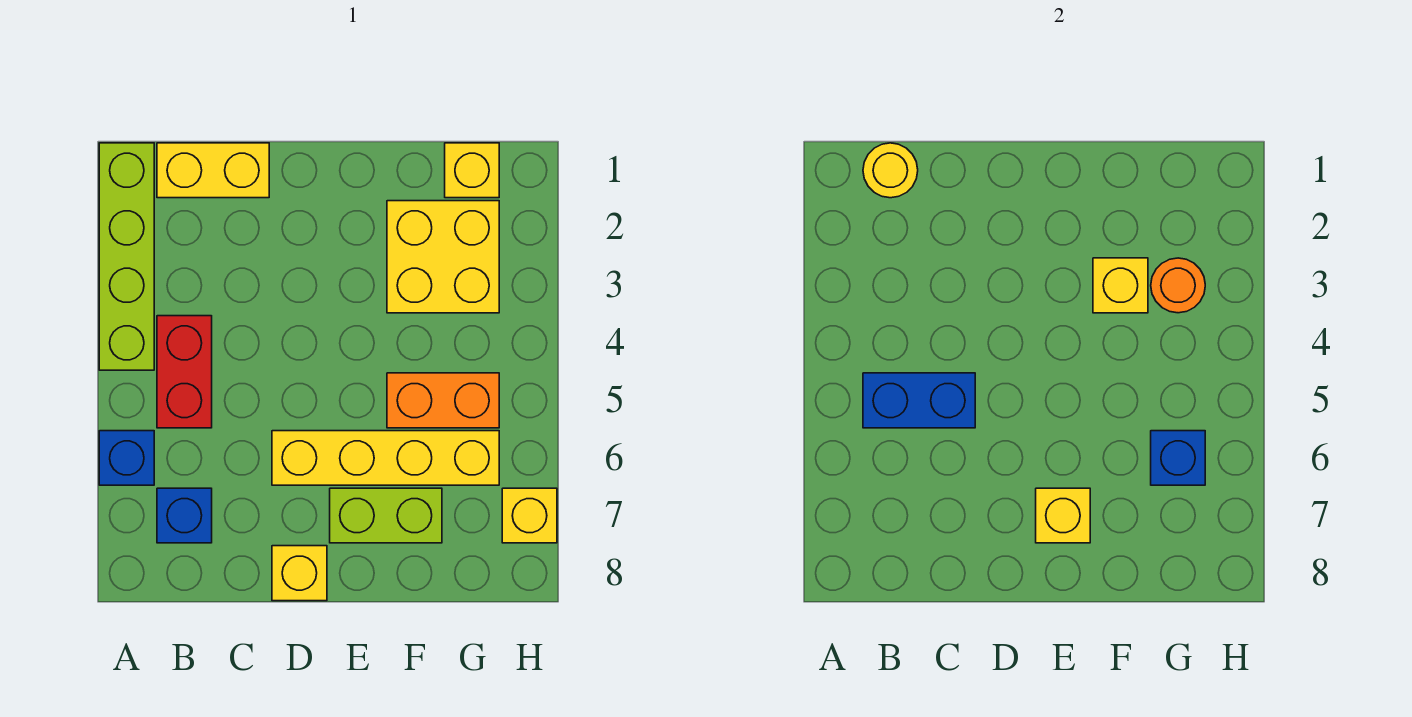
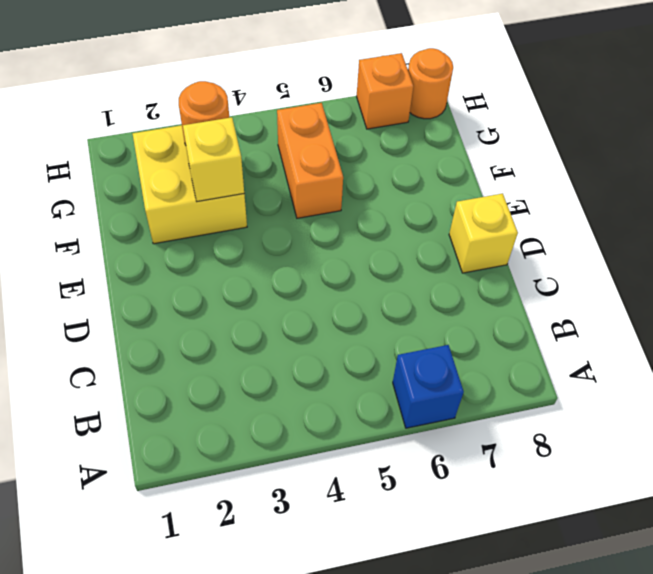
orange brick H7 level 1 -> yellow brick H7 level 1
orange round brick H8 level 1 -> none
none -> lime brick A1:A4 level 1
none -> yellow brick B1:C1 level 1
none -> red brick B4:B5 level 1

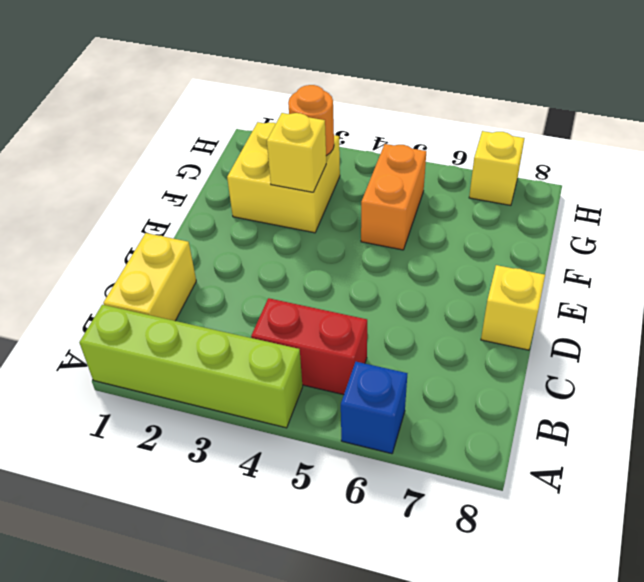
none -> blue brick B7 level 1
none -> yellow brick D6:G6 level 1
none -> lime brick E7:F7 level 1

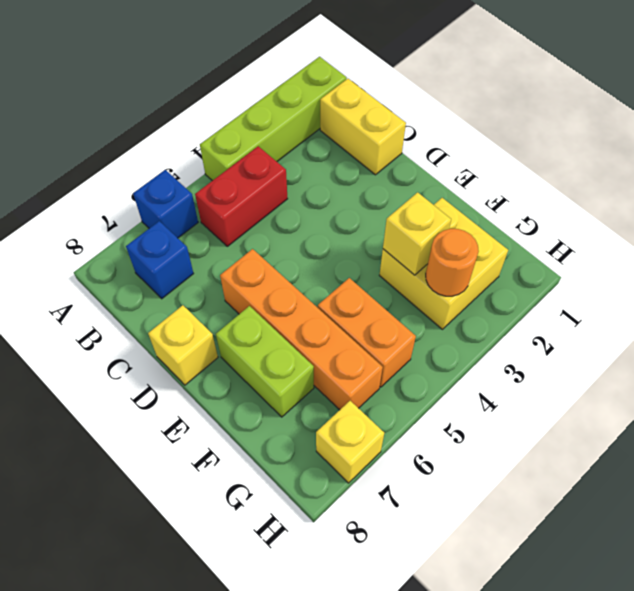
orange brick D6:G6 level 1 -> yellow brick D6:G6 level 1
none -> yellow brick G1 level 1
none -> yellow round brick B1 level 2
none -> blue brick B5:C5 level 2

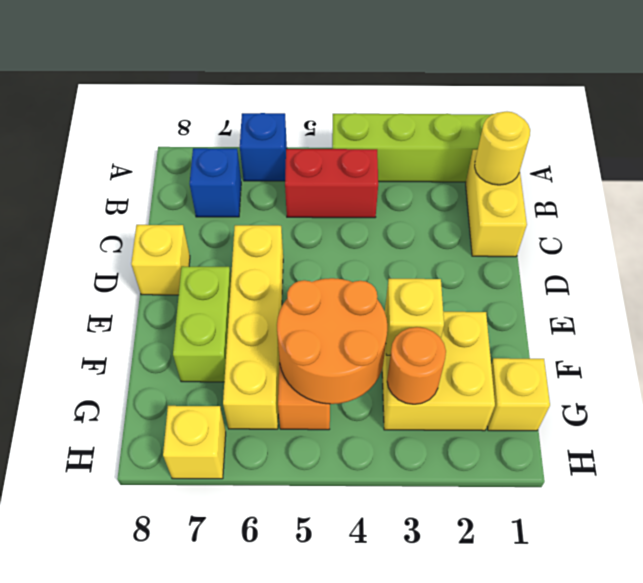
orange round brick F4:G5 level 2 -> none
none -> blue brick B5:C5 level 2
none -> yellow brick E7 level 2
none -> blue brick G6 level 2

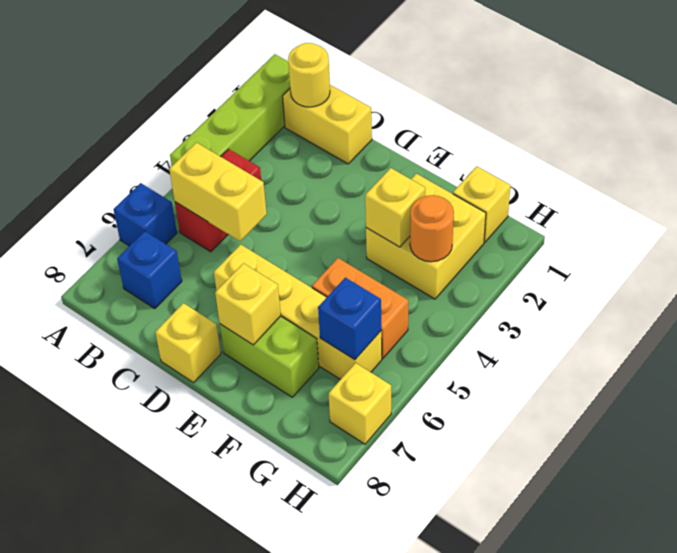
yellow brick B5:C5 level 2 -> blue brick B5:C5 level 2

